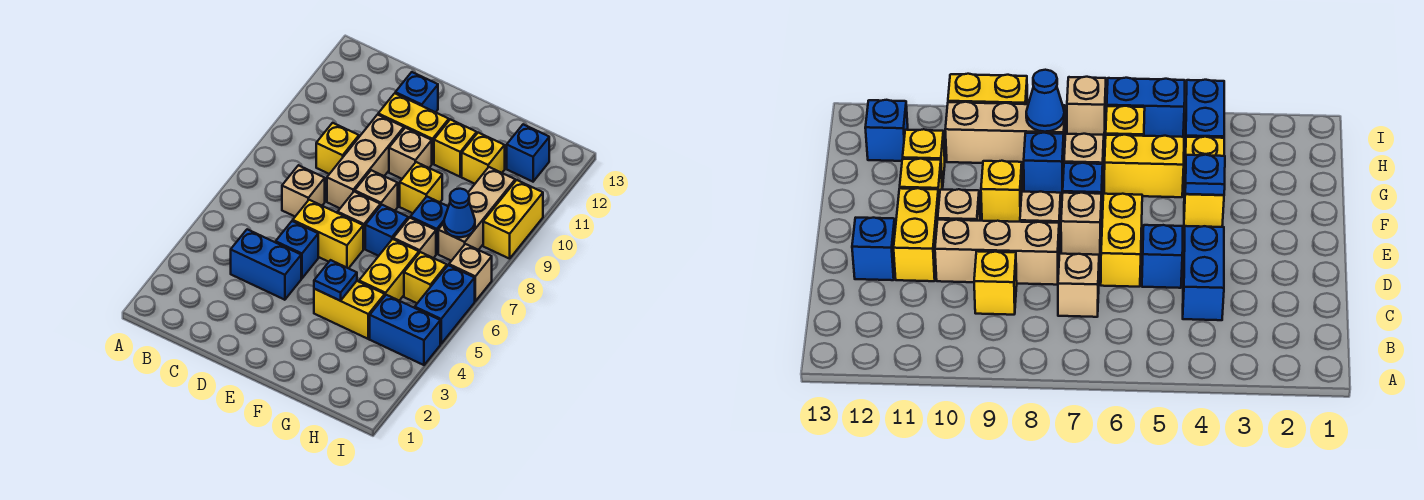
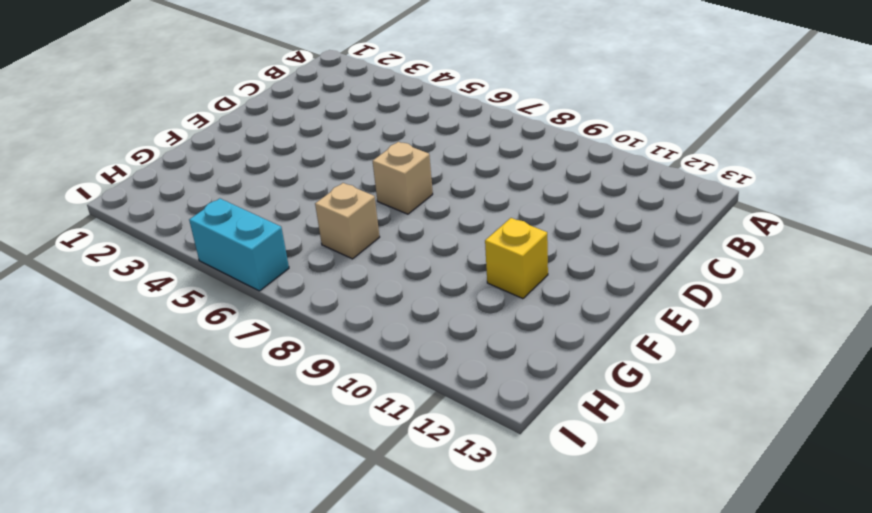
cyan brick I5:I6 level 1 -> blue brick I5:I6 level 1
none -> blue brick C4:D4 level 1
none -> tan brick C7 level 1
none -> yellow brick C9 level 1

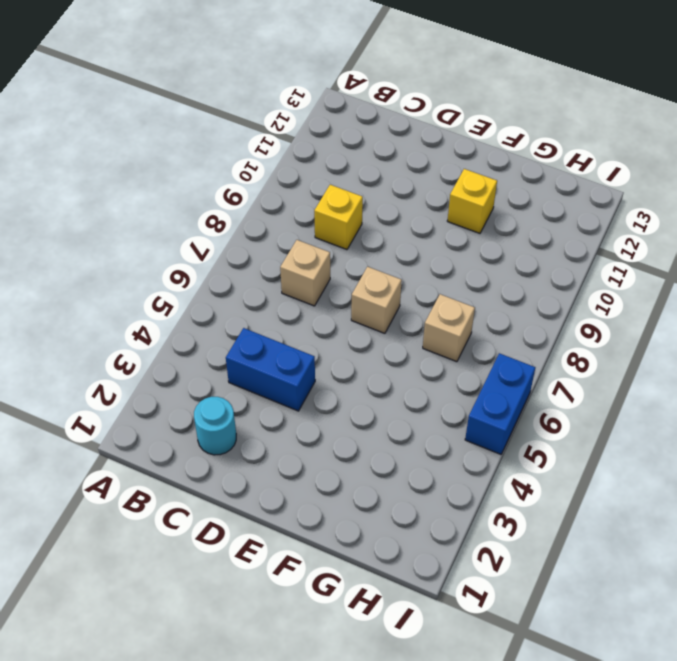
cyan round brick C2 level 1 -> none
none -> blue brick D5 level 1
none -> yellow brick D6:E6 level 1
none -> tan brick D8:D10 level 1

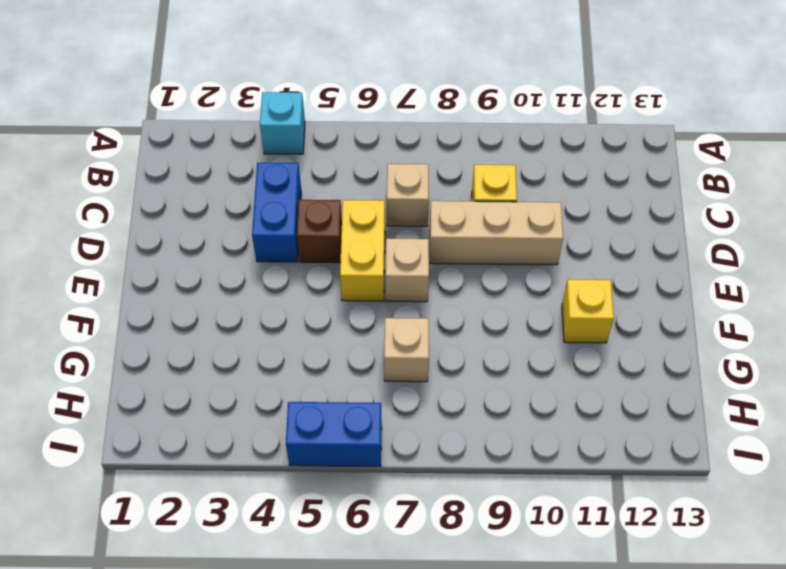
cyan brick A4 level 1 -> none
brown brick D5 level 1 -> blue brick D5 level 1
none -> yellow brick D11:E11 level 1
none -> blue brick D12 level 1
none -> tan brick E8 level 1

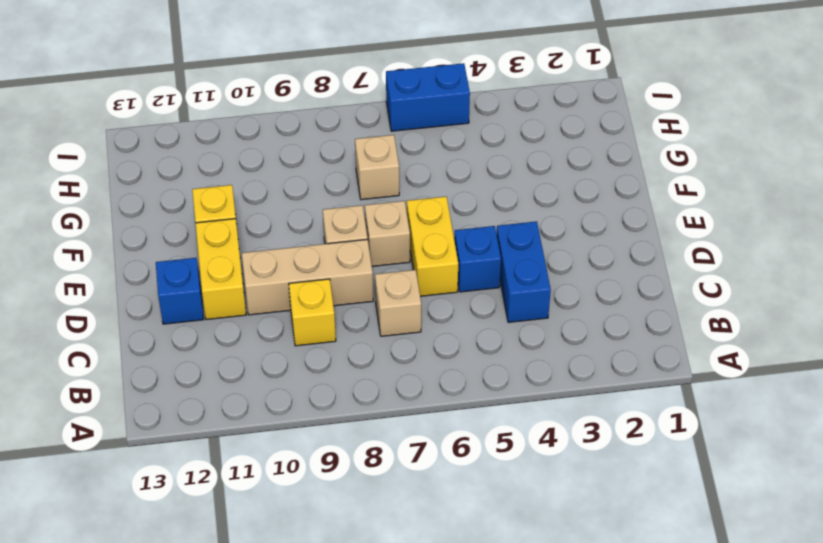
none -> tan brick E10 level 1
none -> yellow brick F4:G4 level 1
none -> blue brick F7 level 1

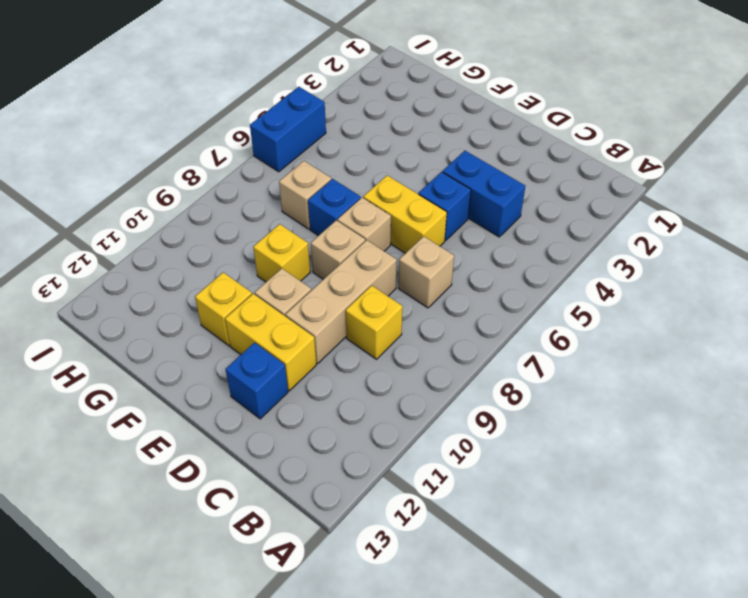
none -> yellow brick F4:G4 level 1
none -> yellow brick G5:G6 level 1
none -> blue brick G8 level 1

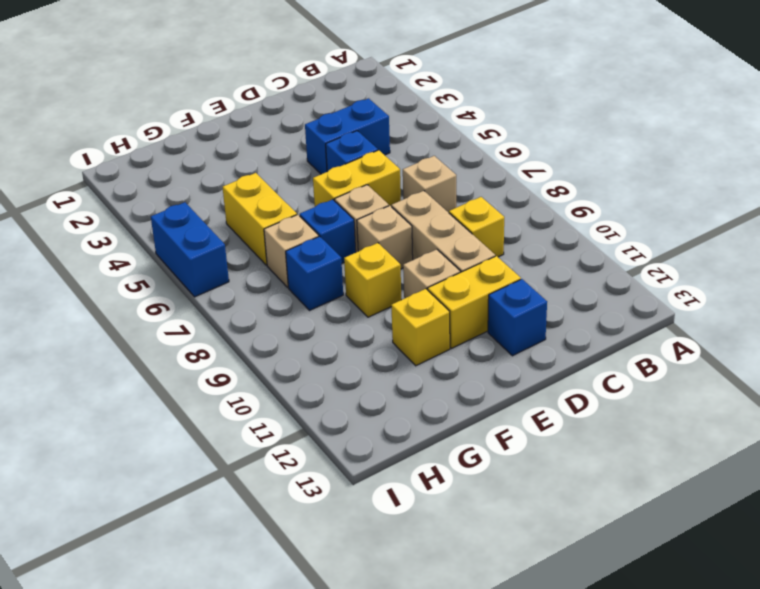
none -> yellow brick F4:G4 level 1
none -> yellow brick G11 level 1
none -> blue brick H4:I4 level 1

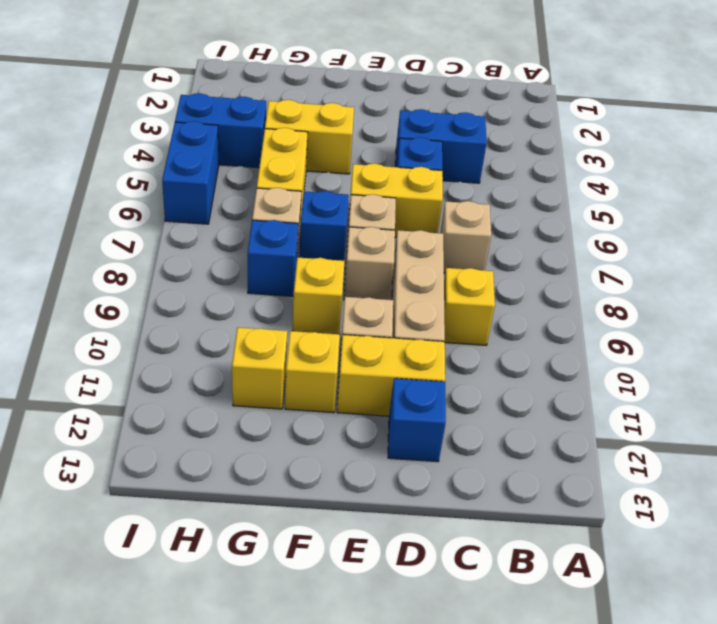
none -> yellow brick H6 level 1
none -> tan brick H8:H10 level 1
none -> blue brick H12 level 1

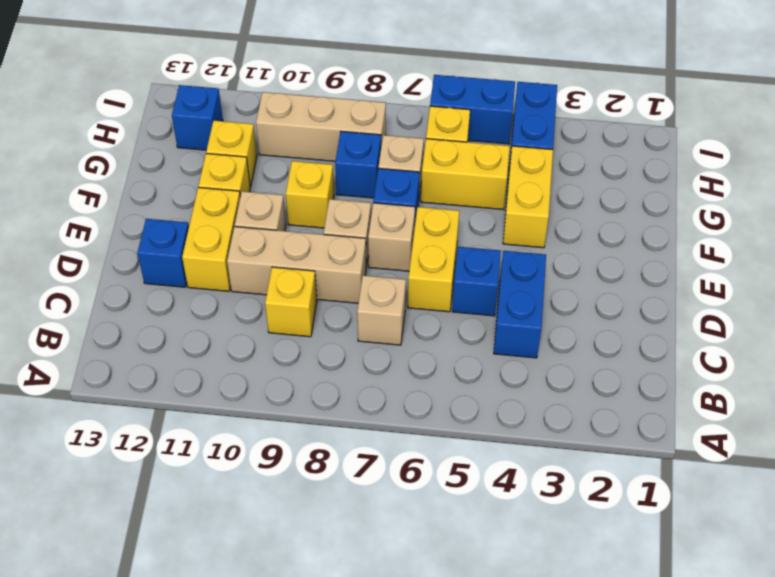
none -> tan brick I7 level 1
none -> yellow brick I9:I10 level 1
none -> blue plate F4 level 2

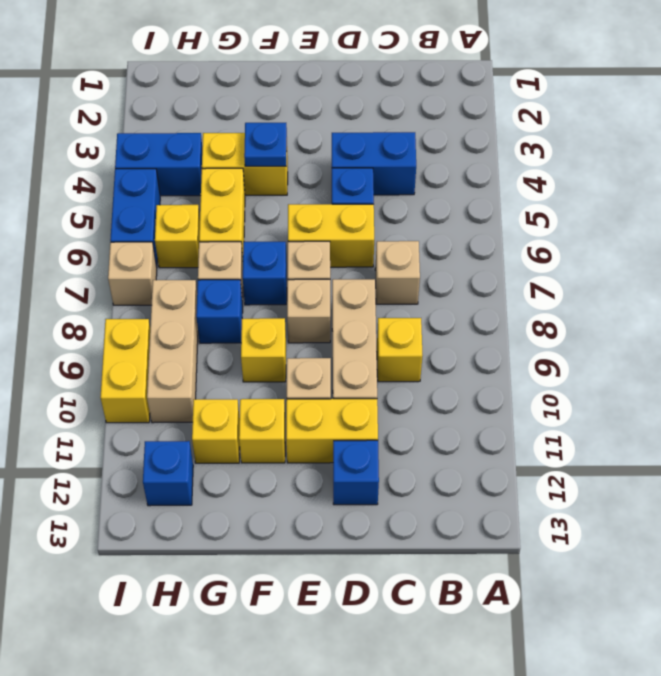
none -> blue cone H8 level 2

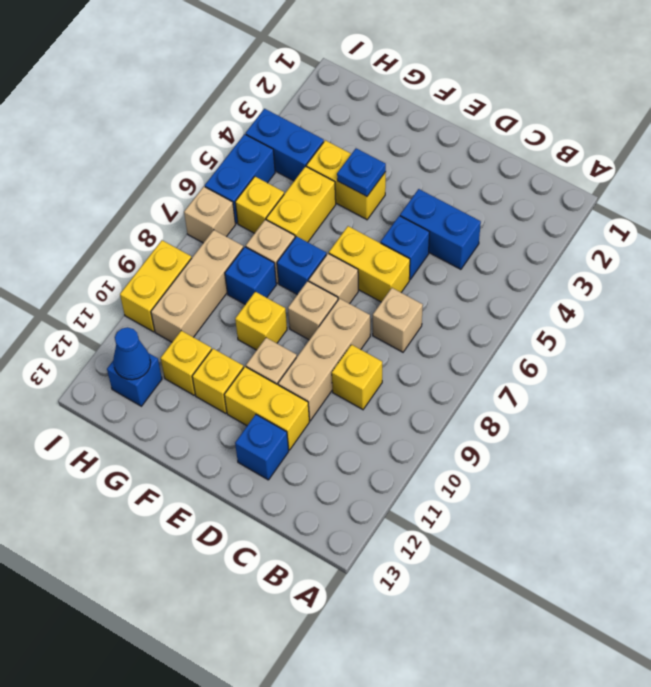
blue cone H12 level 2 -> blue cone H8 level 2

